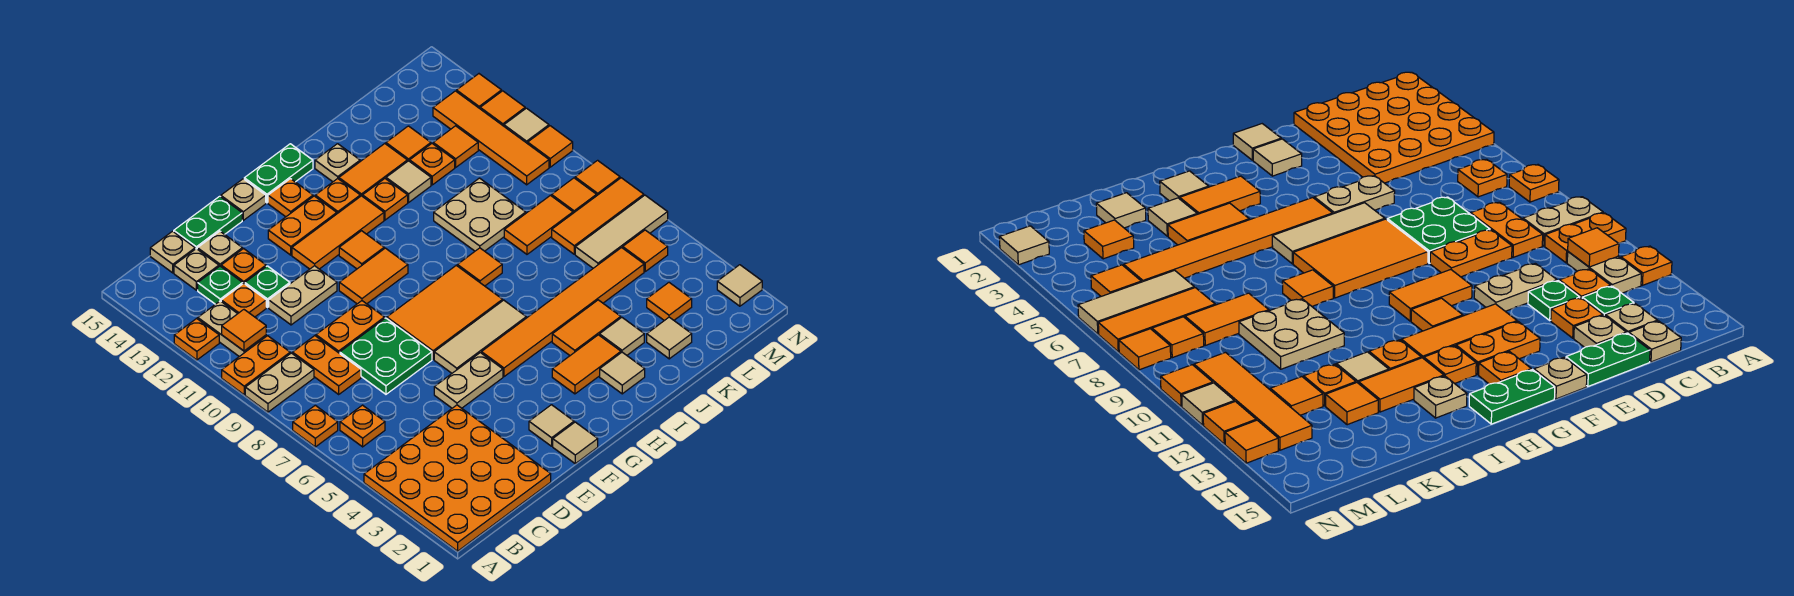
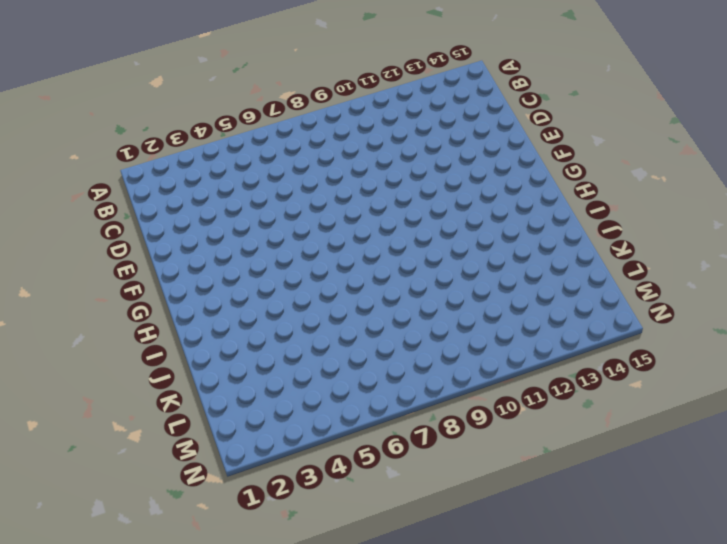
none -> orange plate A1:D4 level 1
none -> orange plate A7 level 1
none -> tan plate A9:B9 level 1
none -> orange plate A10:B10 level 1

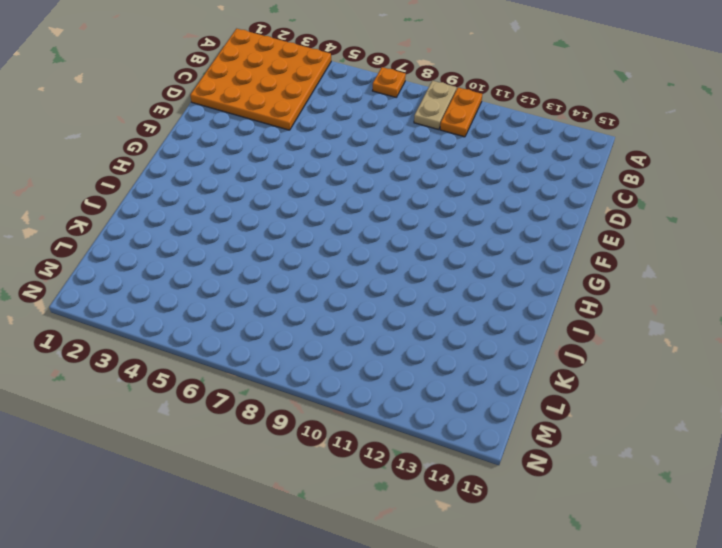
none -> orange plate A12 level 1
none -> orange plate B6 level 1
none -> tan plate B11:B12 level 1
none -> orange plate C8:C9 level 1

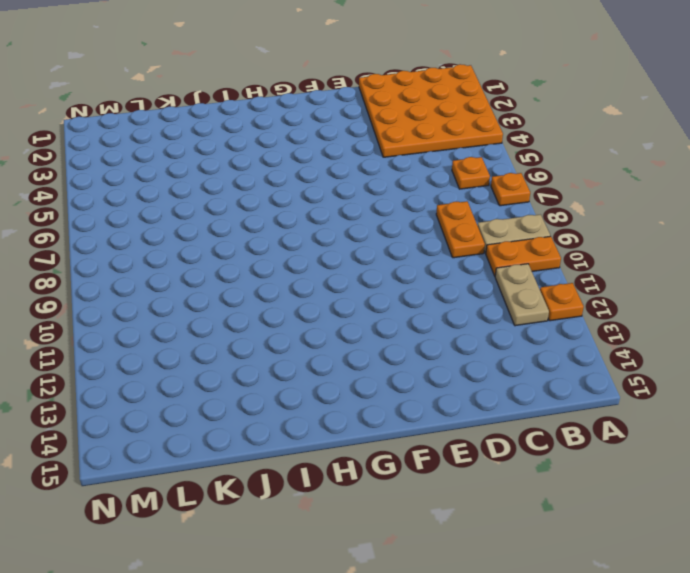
none -> orange plate C12 level 1
none -> green plate C13 level 1
none -> tan plate C14 level 1
none -> tan plate C15 level 1

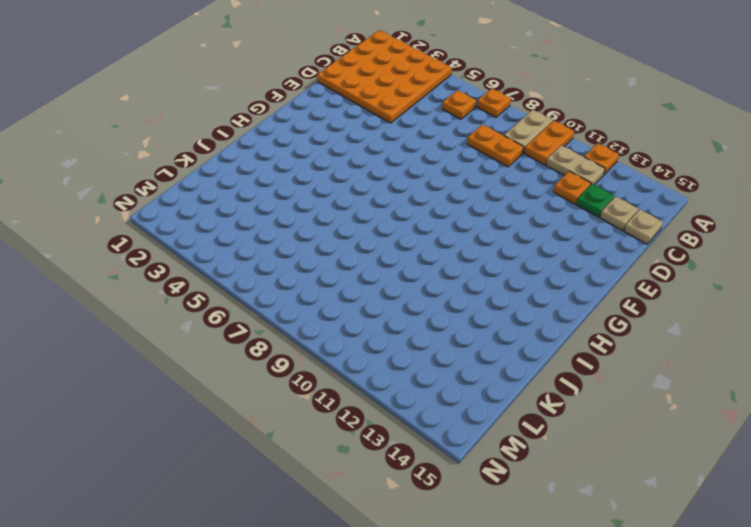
none -> green plate D7:E8 level 1
none -> orange plate D9:E9 level 1
none -> tan plate D11:E11 level 1
none -> green plate D12 level 1

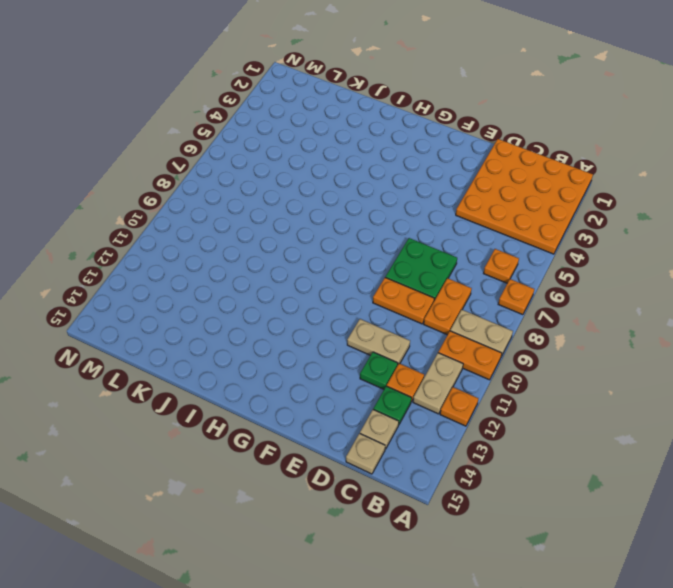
none -> orange plate D13 level 1
none -> tan plate D14 level 1
none -> green plate D15:E15 level 1
none -> tan plate E5:F5 level 1

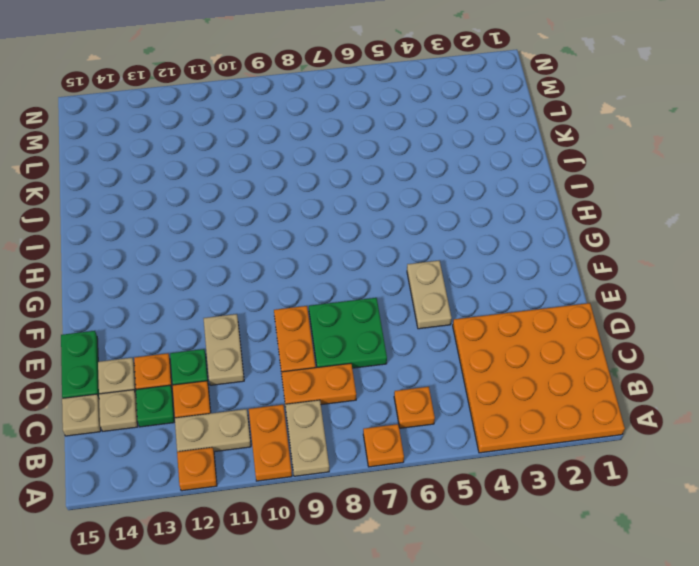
none -> tan tile F1 level 1
none -> tan tile F2 level 1
none -> tan tile F6:H6 level 1
none -> orange tile F7:H8 level 1

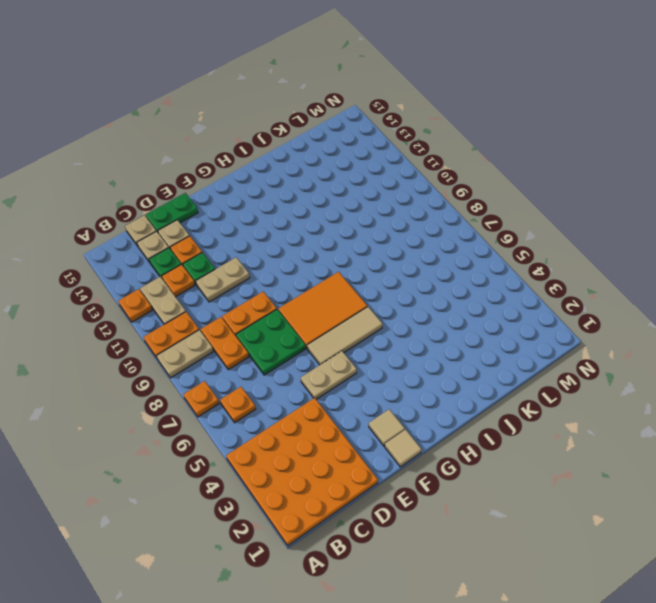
none -> orange tile F10:G10 level 1
none -> orange tile F12:H12 level 1
none -> orange plate F13:G13 level 1
none -> tan plate F15 level 1

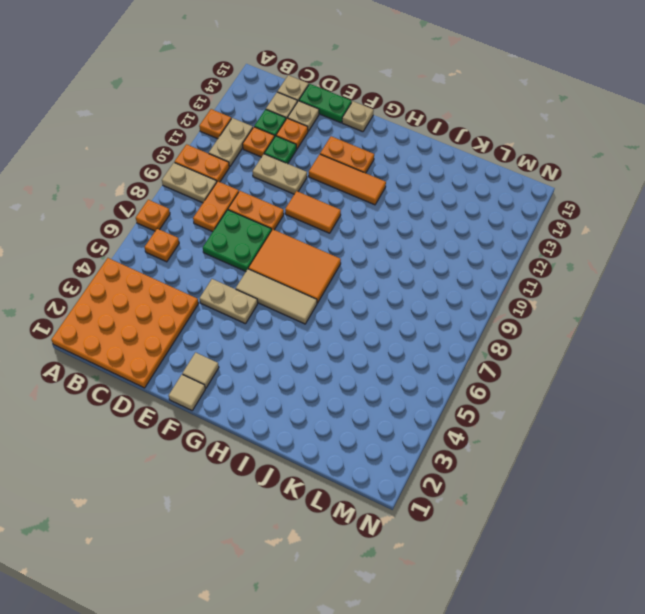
none -> orange tile G5:L5 level 1
none -> orange tile G11 level 1
none -> orange plate G14 level 1
none -> green plate G15:H15 level 1

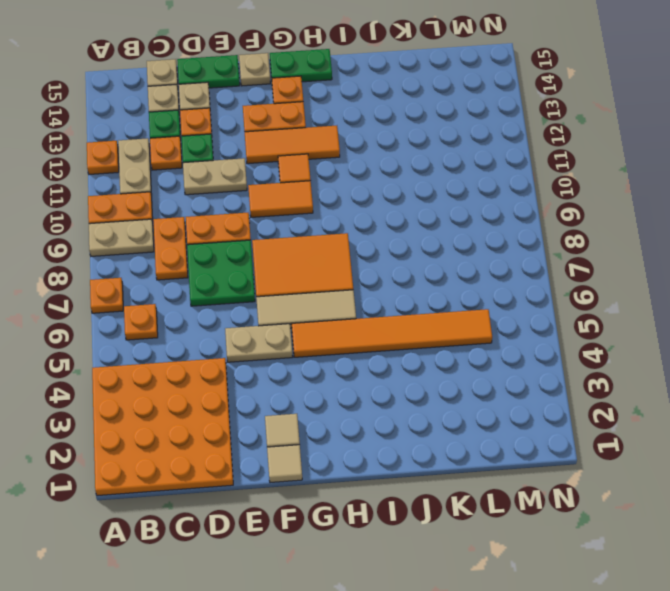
none -> orange tile H3:I3 level 1
none -> orange plate H13 level 1
none -> tan tile I2 level 1
none -> orange tile I4:J4 level 1

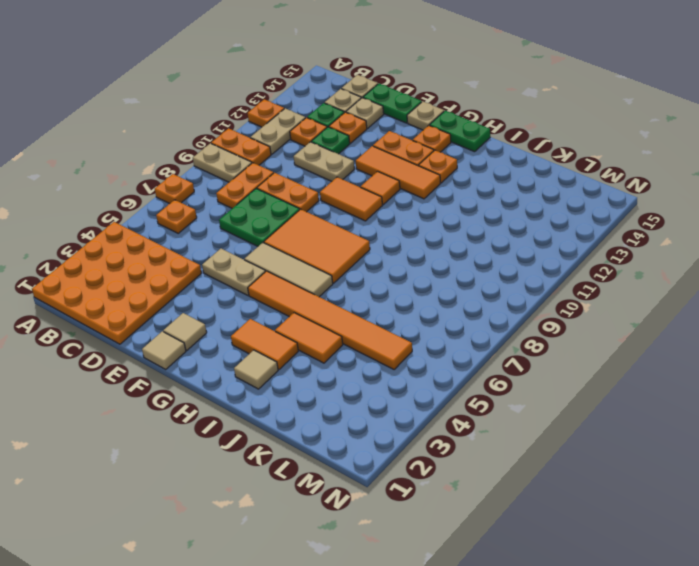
none -> orange tile I8 level 1
none -> orange plate I12 level 1
none -> orange tile I13:J13 level 1
none -> tan plate I14 level 1

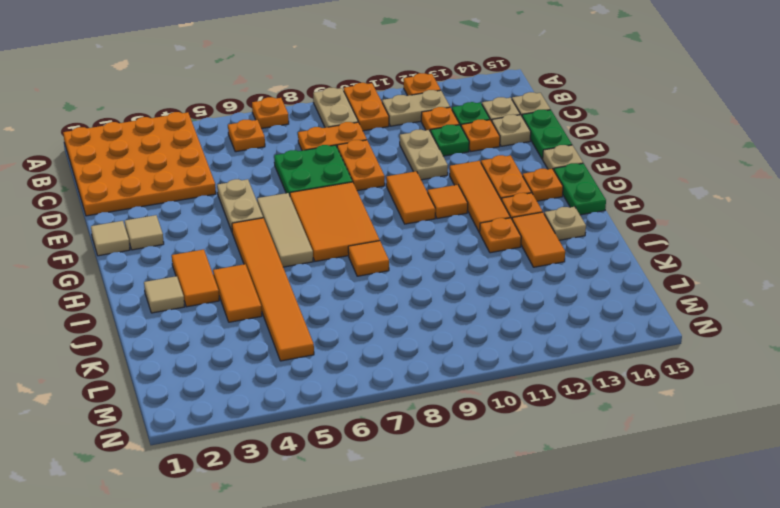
none -> tan tile J3 level 1
none -> tan plate J9:K10 level 1
none -> tan tile J12 level 1
none -> tan tile K2 level 1

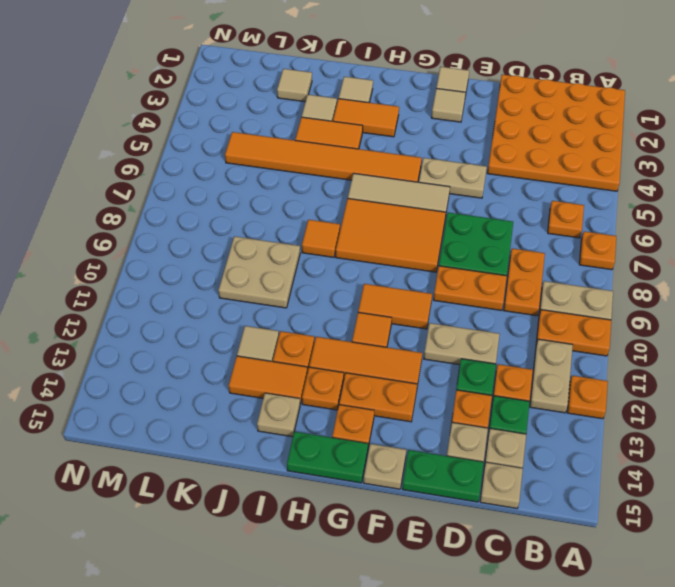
none -> orange tile K8:L8 level 1
none -> orange plate K12 level 1
none -> orange tile K13 level 1
none -> orange tile L3 level 1

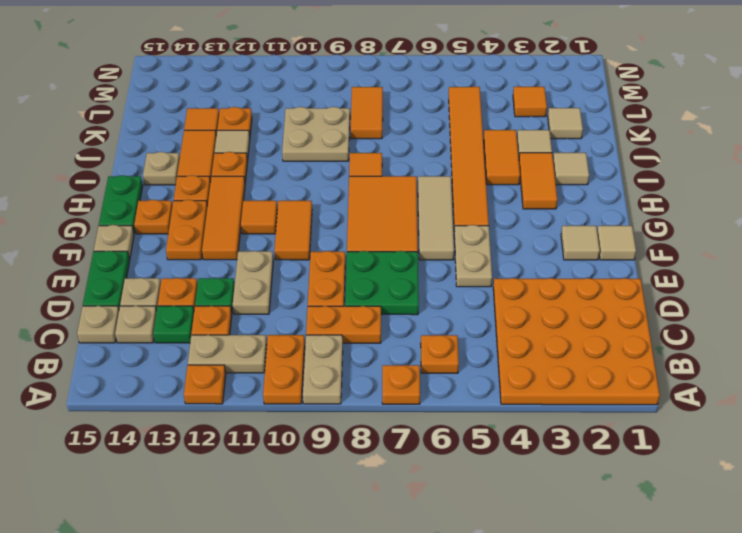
none -> tan tile L6:N6 level 1
none -> orange tile L7:N7 level 1
none -> orange tile L12 level 1
none -> orange tile M5 level 1

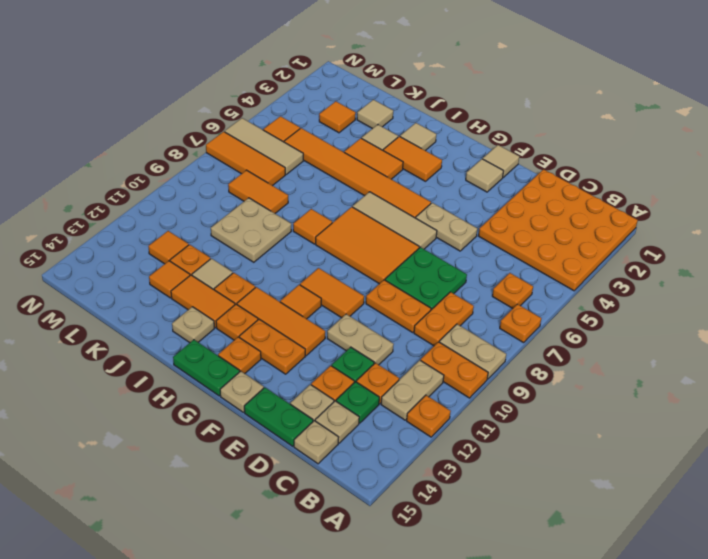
none -> orange tile M8 level 1
none -> orange tile M10:M13 level 1
none -> tan tile N2 level 1
none -> orange tile N8 level 1

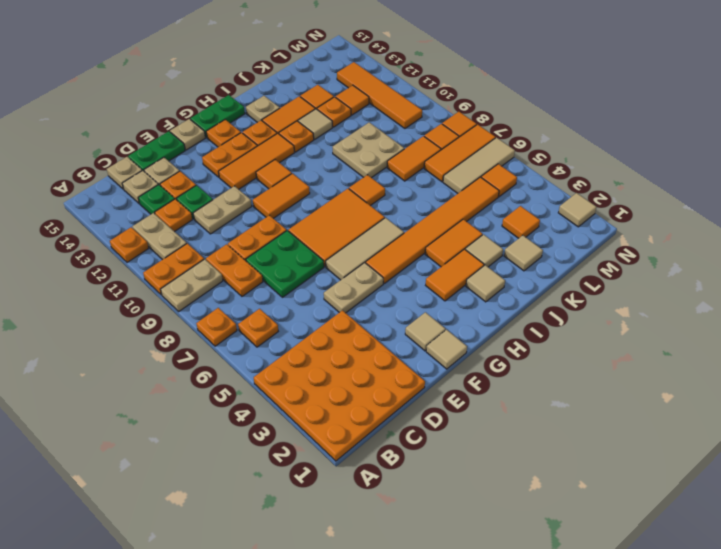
none -> orange tile N10 level 1
none -> tan tile N11 level 1
none -> orange tile N12 level 1
none -> orange tile N13 level 1

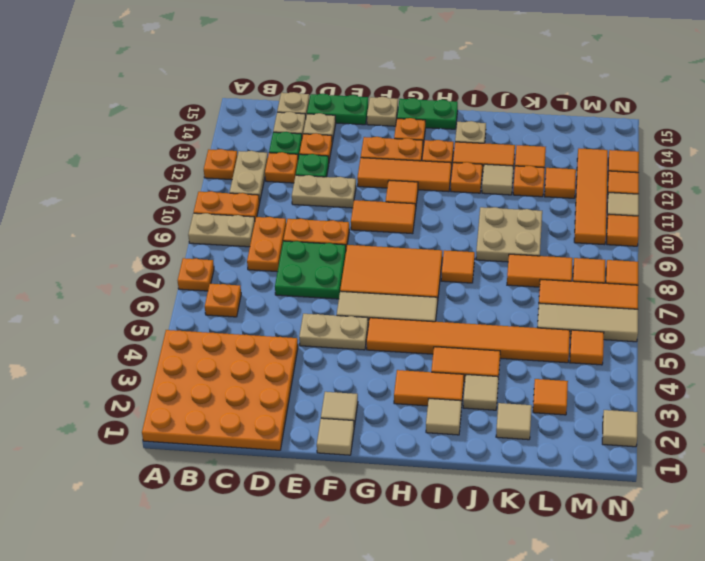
none -> orange tile B11 level 2

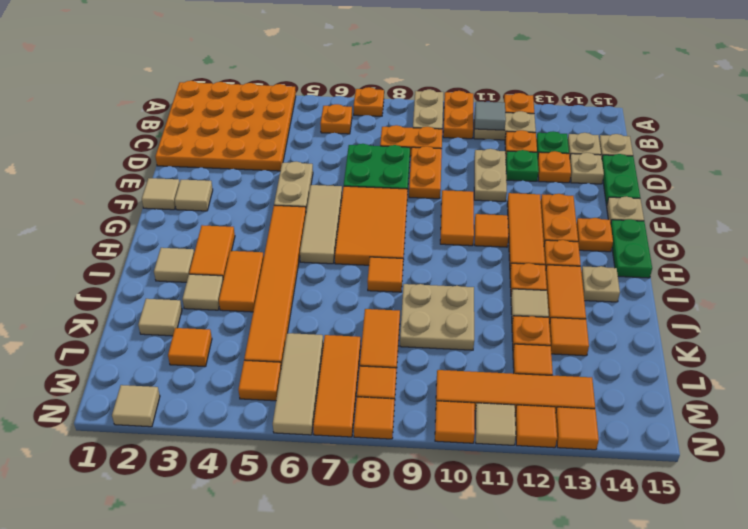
grey tile B11 level 2 -> orange tile B11 level 2

